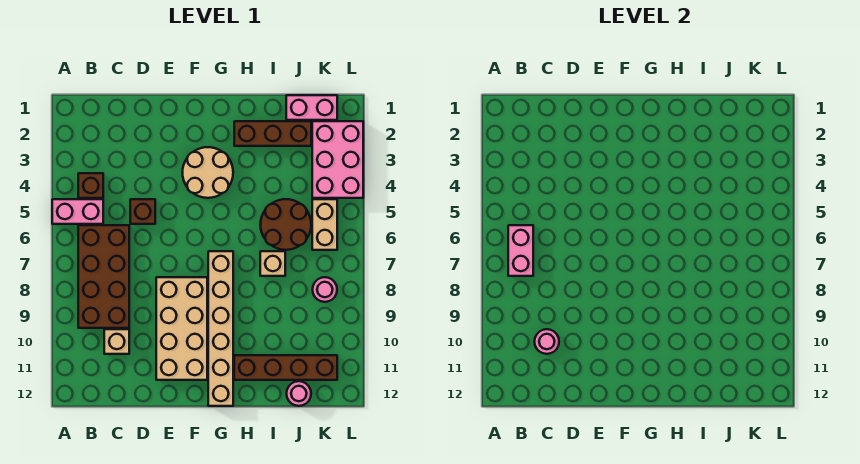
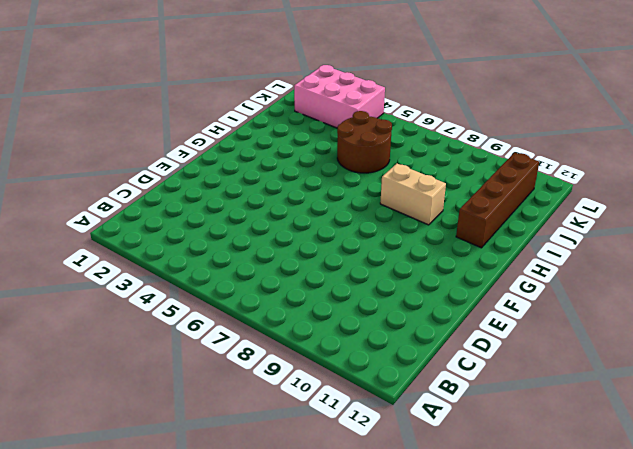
tan brick H8:H9 level 1 -> tan brick K5:K6 level 1
none -> pink brick A5:B5 level 1
none -> brown brick B4 level 1
none -> brown brick B6:C9 level 1

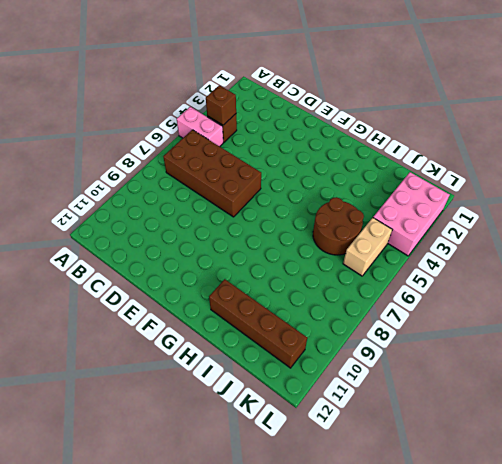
brown brick B4 level 2 -> brown brick D5 level 1
brown brick B6:E7 level 1 -> brown brick B6:C9 level 1
none -> tan brick C10 level 1
none -> tan brick E8:F11 level 1
none -> tan round brick F3:G4 level 1

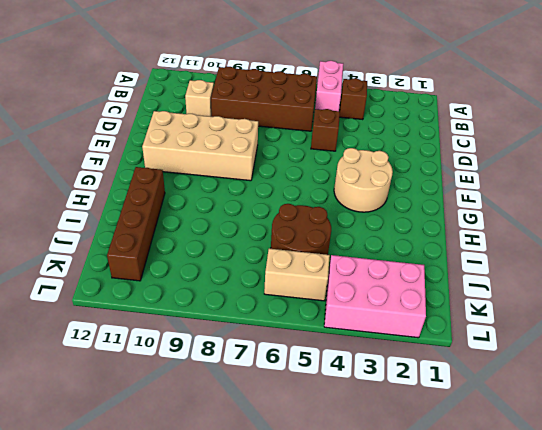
none -> tan brick G7:G12 level 1
none -> brown brick H2:J2 level 1
none -> tan brick I7 level 1

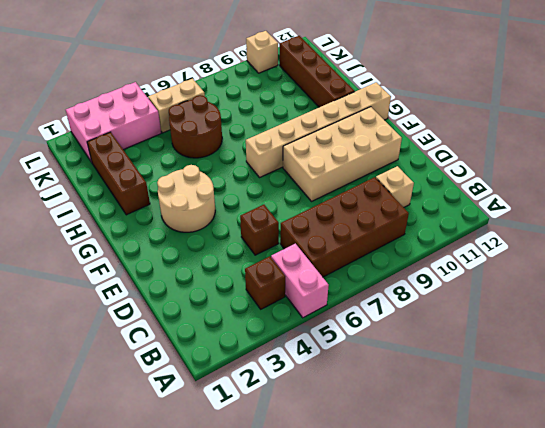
tan brick L10 level 1 -> tan brick I7 level 1
none -> pink brick J1:K1 level 1
none -> pink round brick J12 level 1
none -> pink round brick K8 level 1

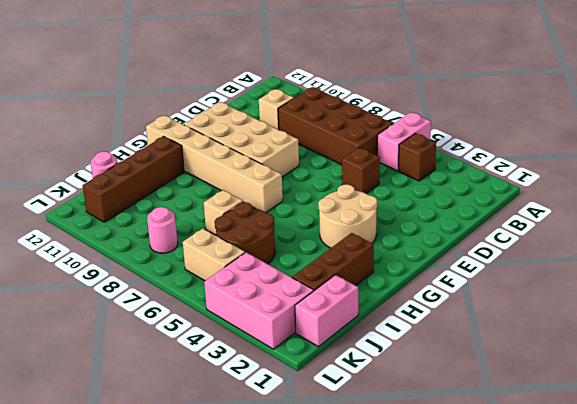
none -> pink brick B6:B7 level 2
none -> pink round brick C10 level 2

